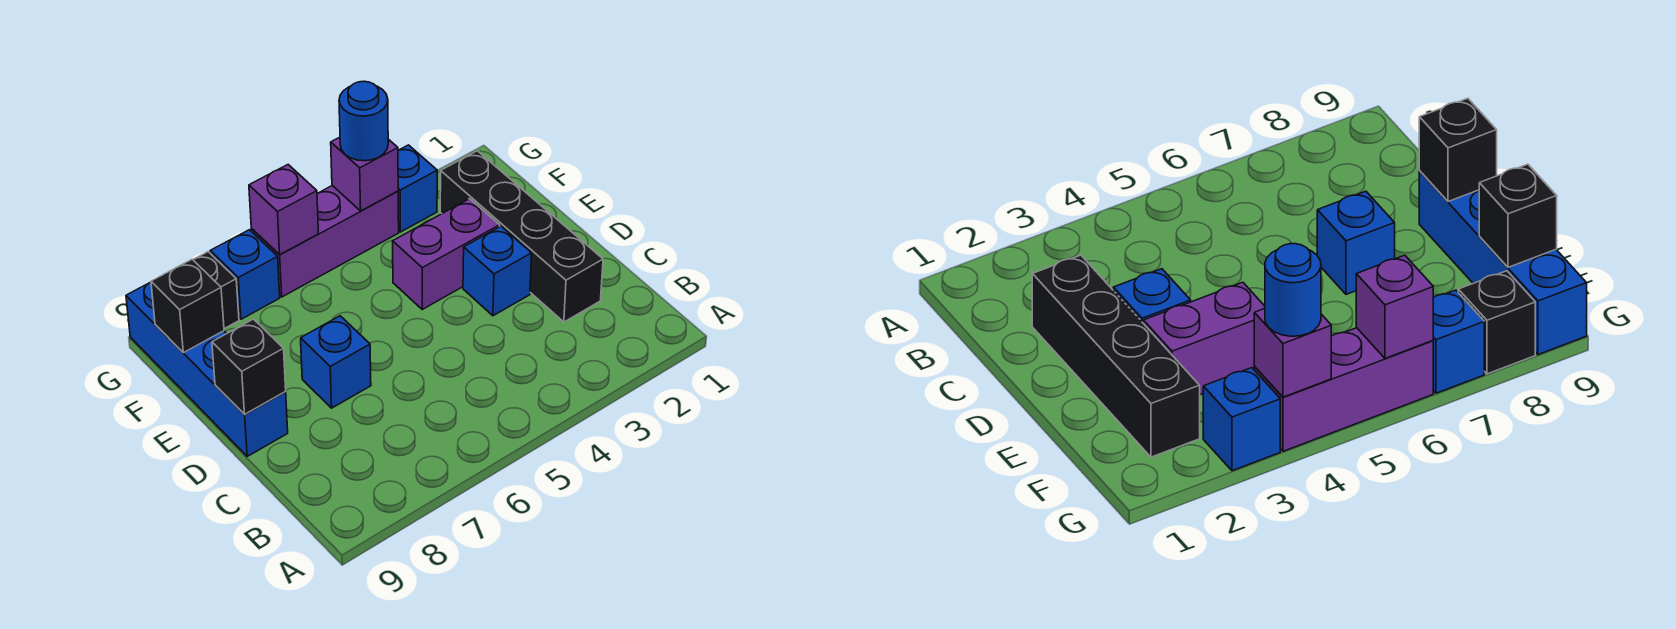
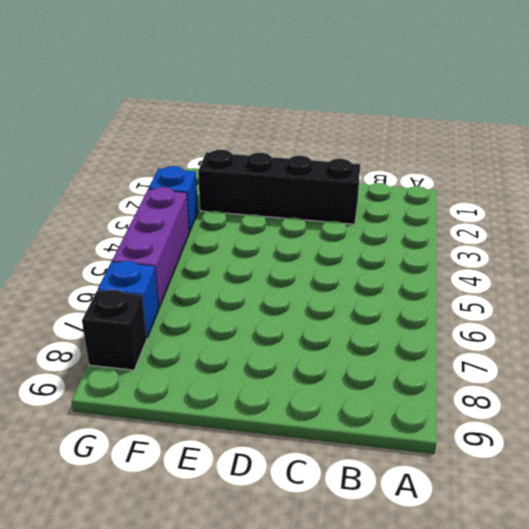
none -> blue brick D3 level 1
none -> blue brick D7 level 1
none -> blue brick D9:G9 level 1

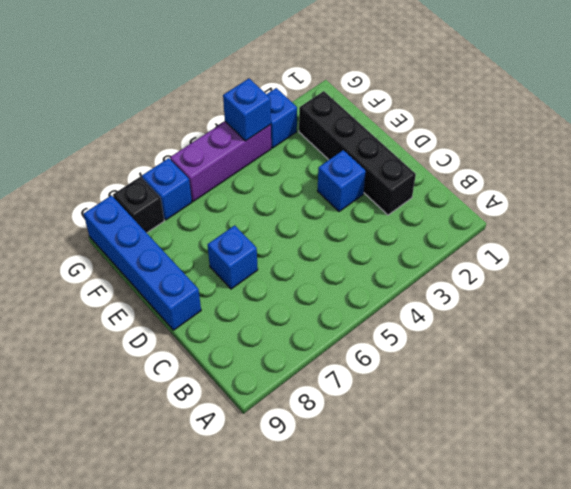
blue brick G4 level 2 -> purple brick G4 level 2
none -> purple brick E3:E4 level 1
none -> black brick D9 level 2
none -> black brick F9 level 2

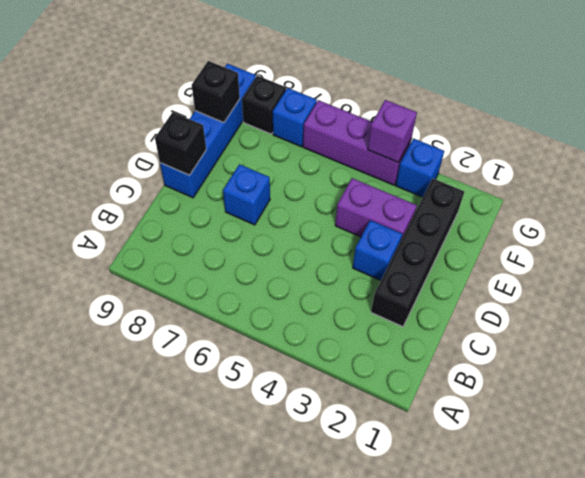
none -> purple brick G6 level 2
none -> blue round brick G4 level 3

